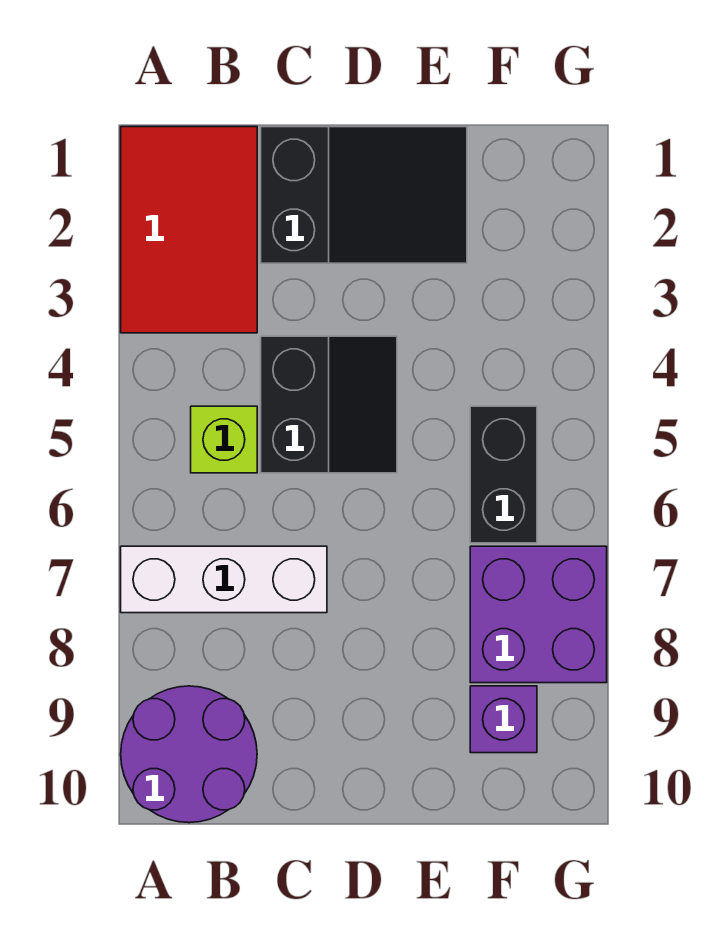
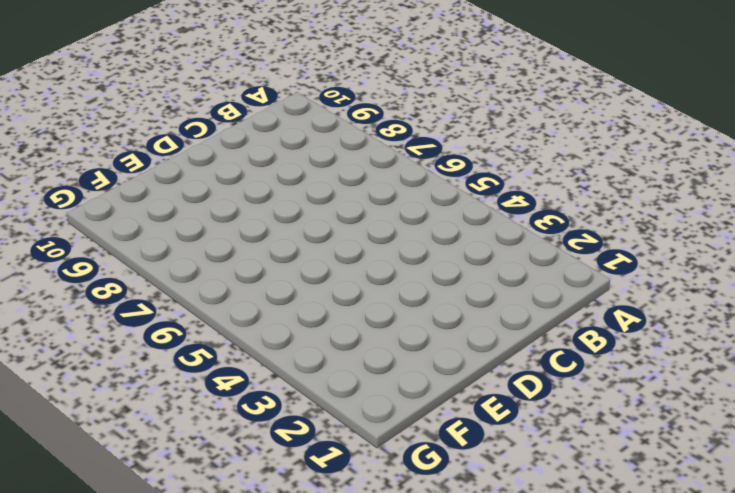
none -> red tile A1:B3 level 1
none -> white brick A7:C7 level 1

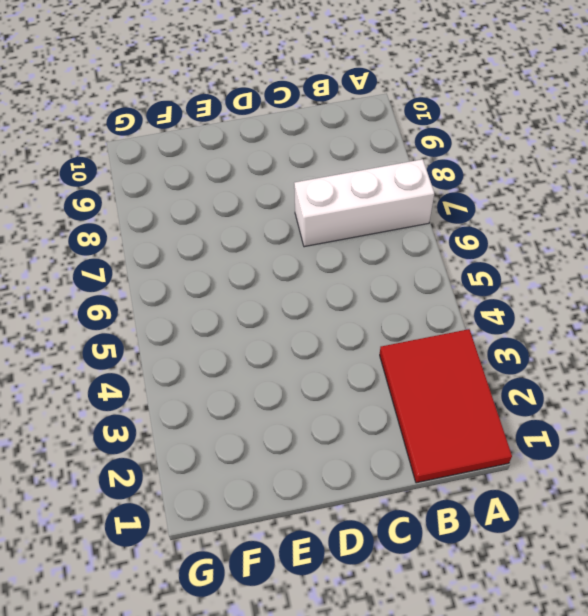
none -> purple round brick A9:B10 level 1
none -> lime brick B5 level 1

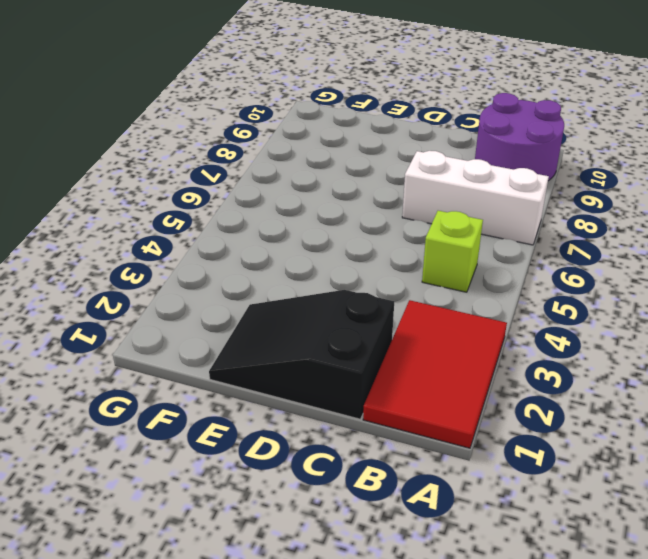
none -> black slope C4:D5 level 1 top C
none -> black brick F5:F6 level 1

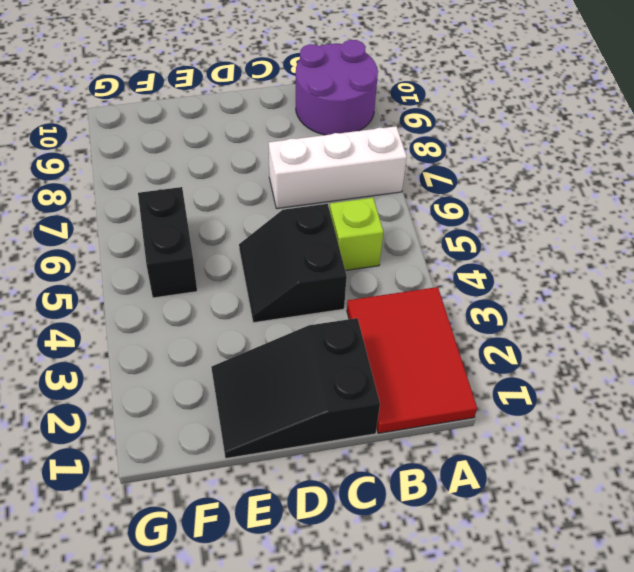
none -> purple brick F7:G8 level 1
none -> purple brick F9 level 1

